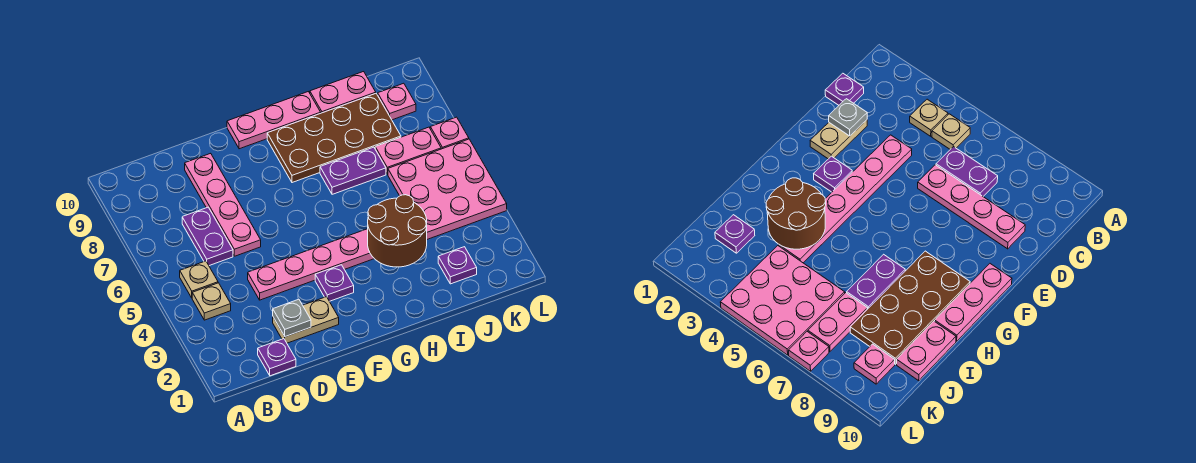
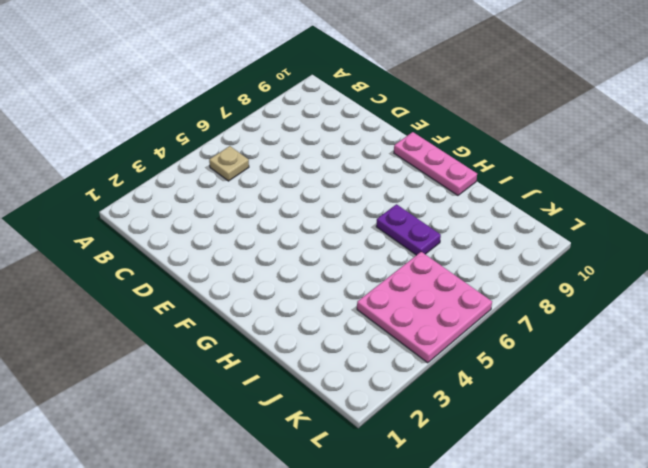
none -> tan plate B4 level 1
none -> purple plate C1 level 1
none -> purple plate C6:C7 level 1

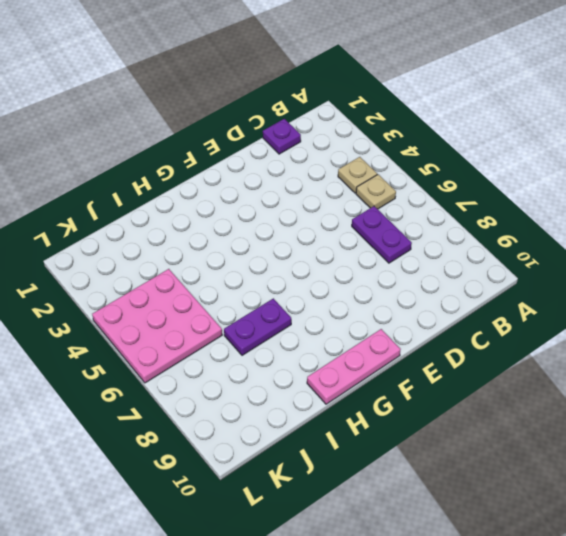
none -> tan plate D2:E2 level 1
none -> pink plate D4:I4 level 1
none -> pink plate D6:D9 level 1

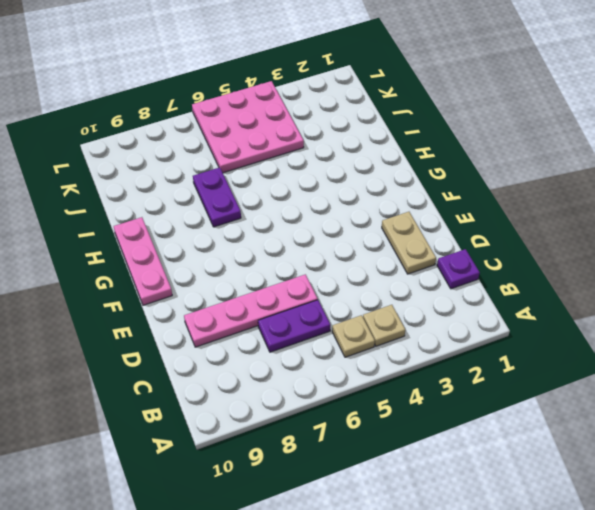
none -> pink plate D4:I4 level 1
none -> purple plate F3 level 1
none -> brown plate G8:J9 level 1

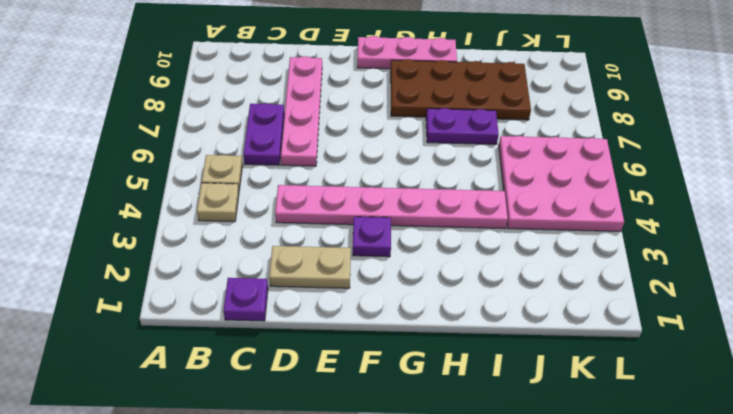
none -> pink plate I10:J10 level 1
none -> purple plate J2 level 1
none -> pink plate J7:K7 level 1

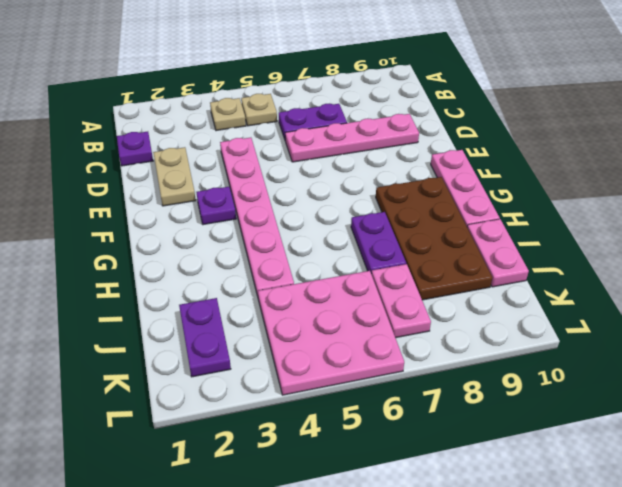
purple plate J2:K2 level 1 -> purple plate J2 level 1
none -> pink plate K9 level 1
none -> pink plate L7 level 1
none -> grey plate D2 level 2

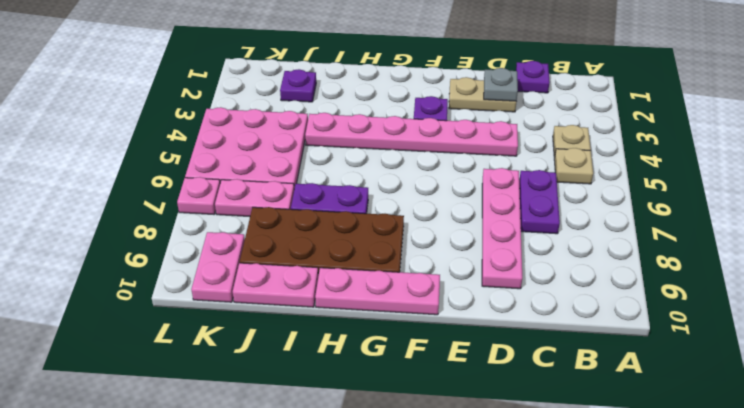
pink plate K9:K10 level 1 -> pink plate K9 level 1
none -> brown round brick H3:I4 level 2

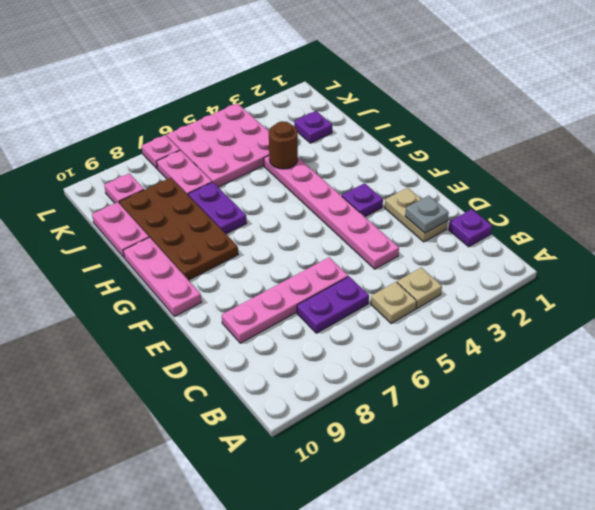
brown round brick I4 level 2 -> brown round brick H3:I4 level 2

